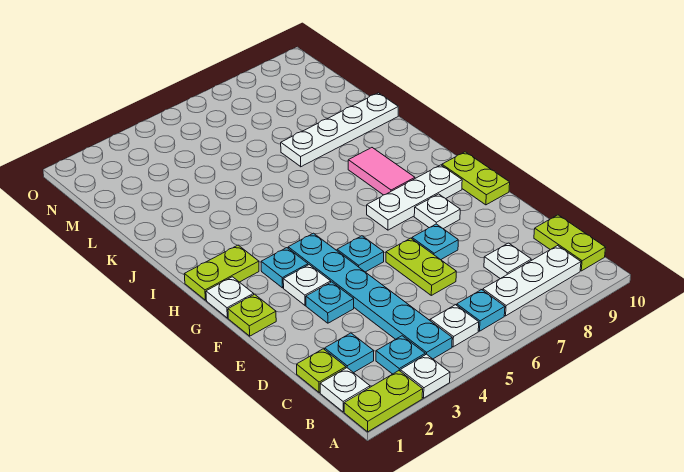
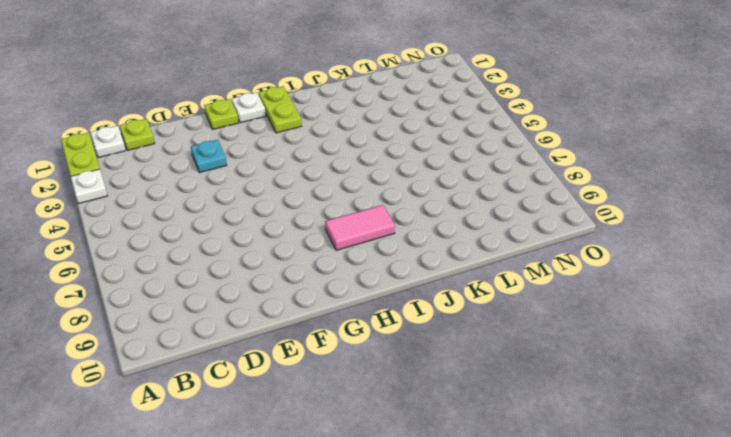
none -> cyan plate B3 level 1
none -> cyan plate B4:G4 level 1
none -> white plate B5 level 1

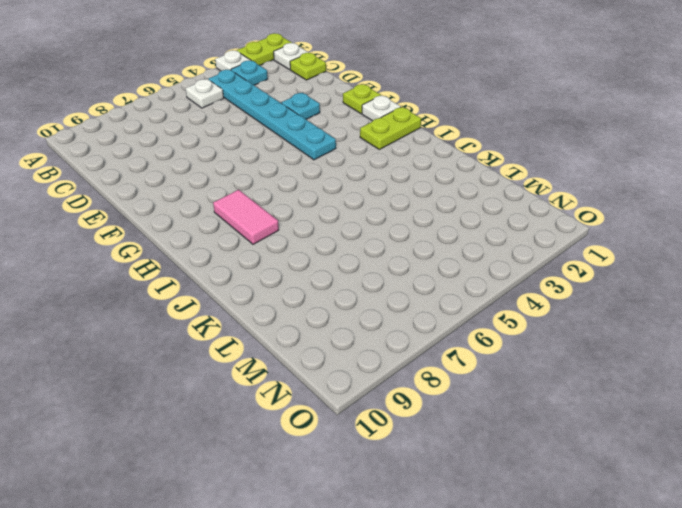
none -> cyan plate B6 level 1
none -> white plate B7:B9 level 1
none -> lime plate B10:C10 level 1

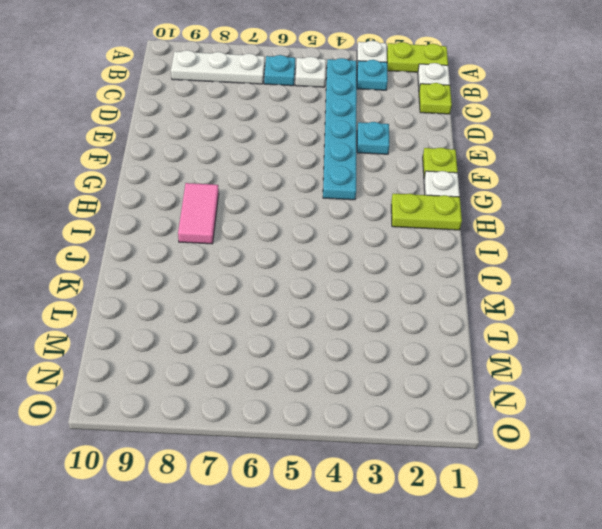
none -> lime plate B10:C10 level 1
none -> cyan plate C2 level 1
none -> white plate C8 level 1

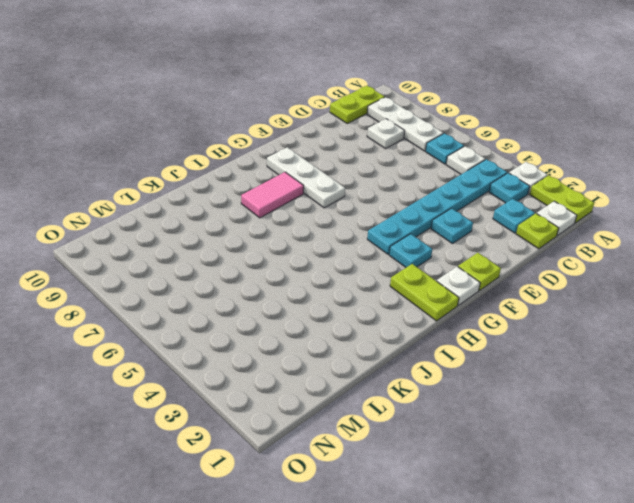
none -> lime plate D6:E6 level 1
none -> cyan plate E7 level 1
none -> white plate F3 level 1

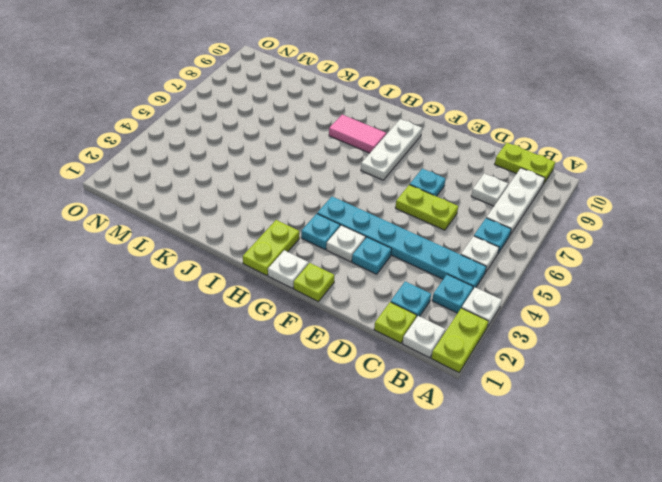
none -> cyan plate F5 level 1
none -> white plate F8 level 1
none -> lime plate F10:G10 level 1

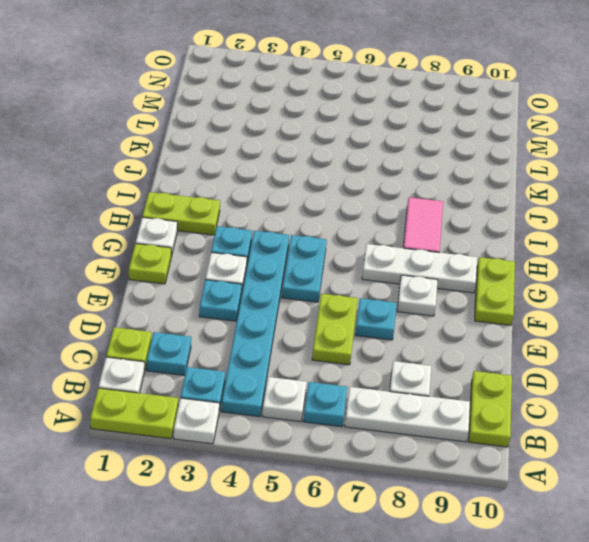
cyan plate F5:G5 level 1 -> cyan plate F5 level 1
none -> white plate K7:K10 level 1

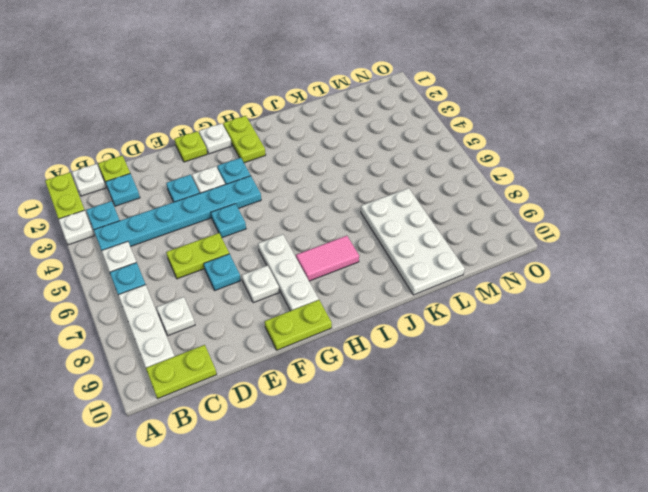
white plate K7:L10 level 1 -> white plate K7:K10 level 1

